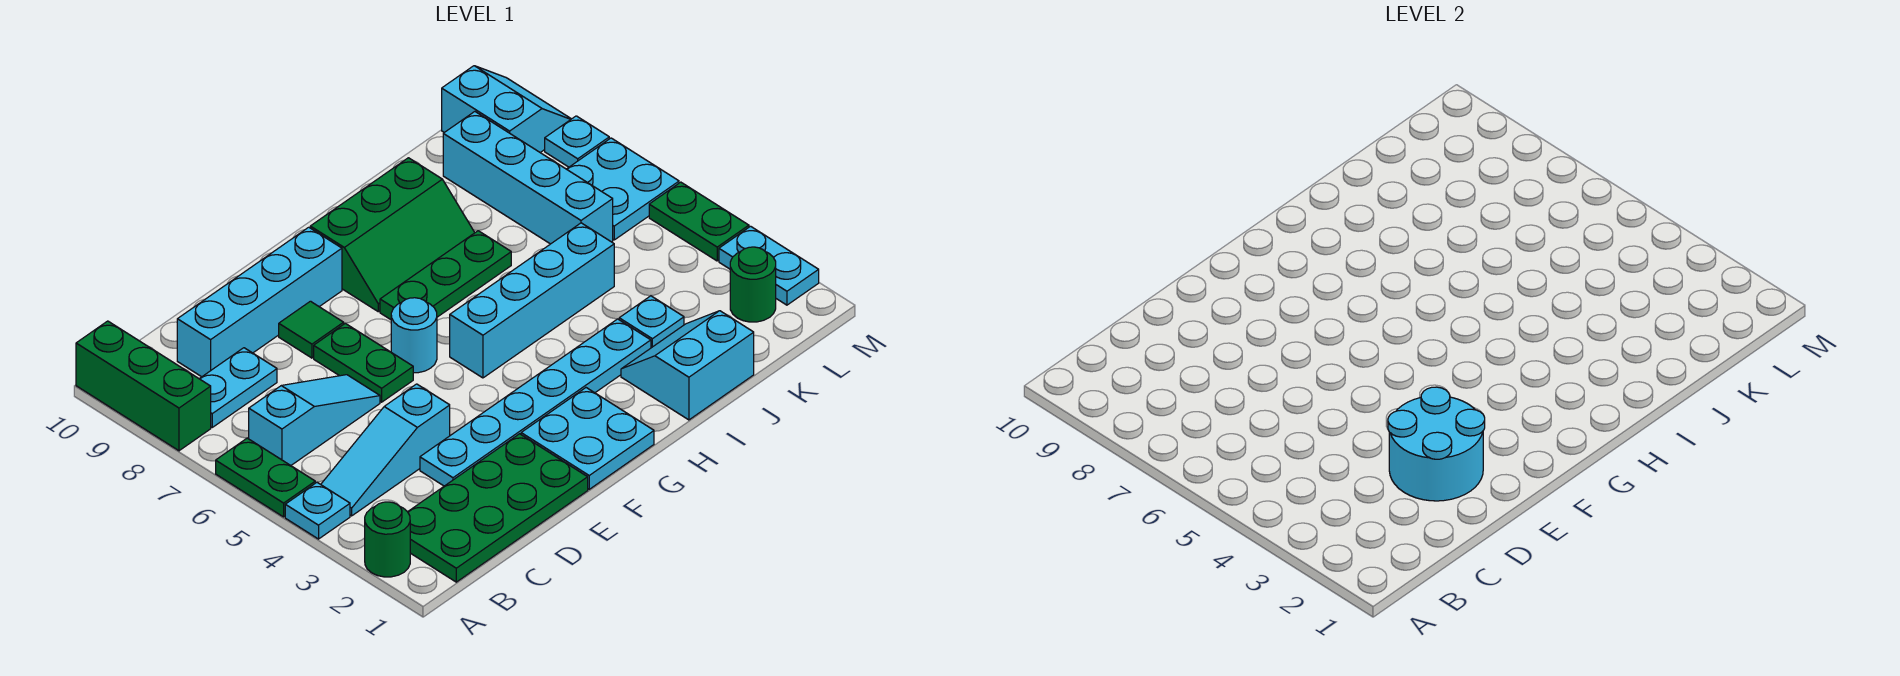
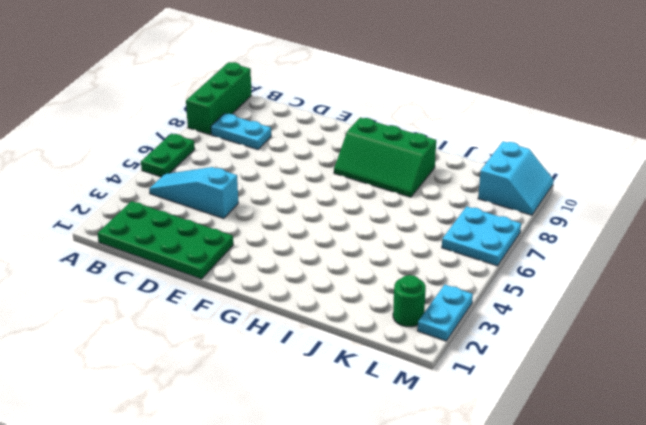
none -> green round brick A2 level 1
none -> cyan plate A4 level 1
none -> cyan slope B6:D6 level 1 top B

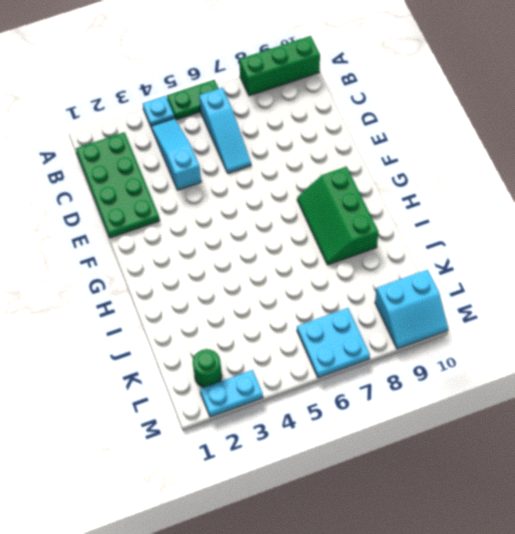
none -> green round brick A2 level 1
none -> cyan plate B8:C8 level 1
none -> cyan brick C9:F9 level 1

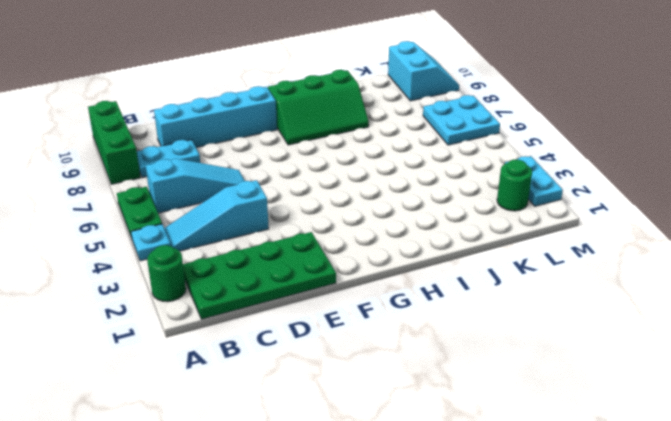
none -> cyan plate D3:I3 level 1
none -> green plate E6:E7 level 1
none -> green tile E8 level 1

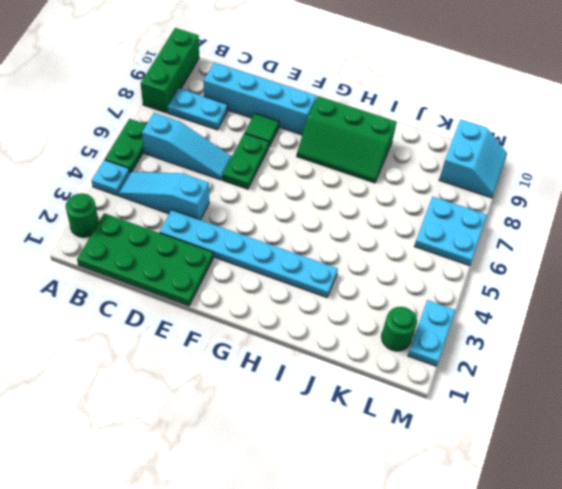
none -> cyan plate F1:G2 level 1
none -> cyan round brick F6 level 1
none -> cyan brick G5:J5 level 1

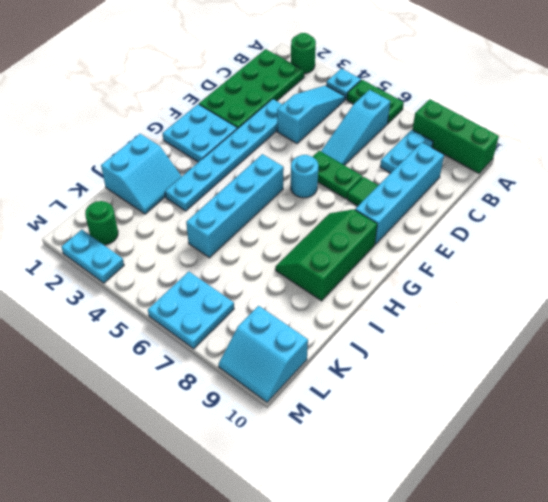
none -> green plate G7:I7 level 1
none -> cyan plate J3 level 1
none -> cyan brick K6:K9 level 1

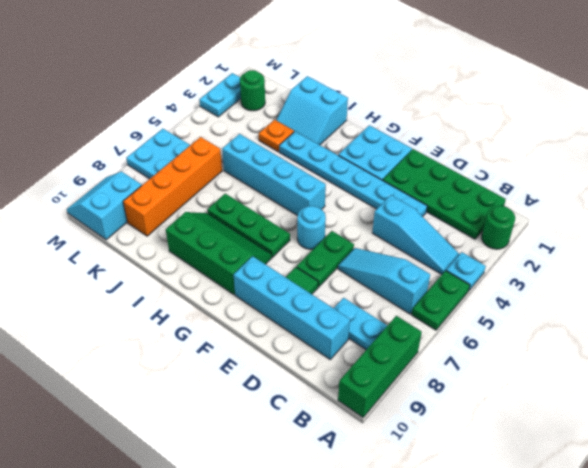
orange plate J3 level 1 -> cyan plate J3 level 1
orange brick K6:K9 level 1 -> cyan brick K6:K9 level 1
none -> green plate M4:M5 level 1
none -> cyan plate M8 level 1
none -> cyan round brick D2:E3 level 2

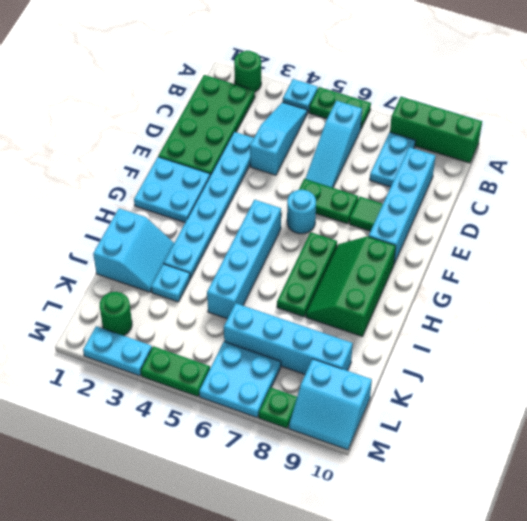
green plate M8 level 1 -> cyan plate M8 level 1
none -> cyan round brick D2:E3 level 2

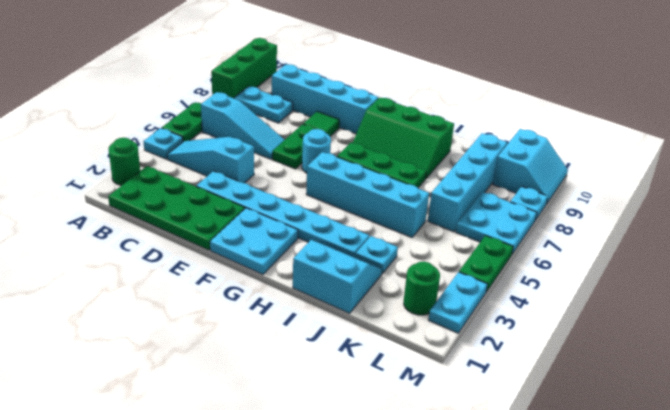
none -> cyan round brick D2:E3 level 2

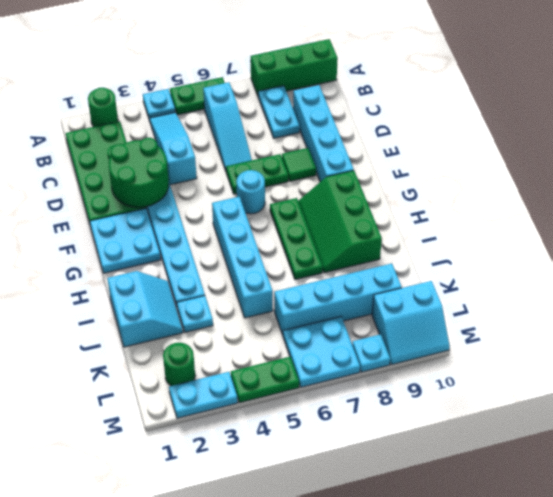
green round brick D2:E3 level 2 -> cyan round brick D2:E3 level 2

